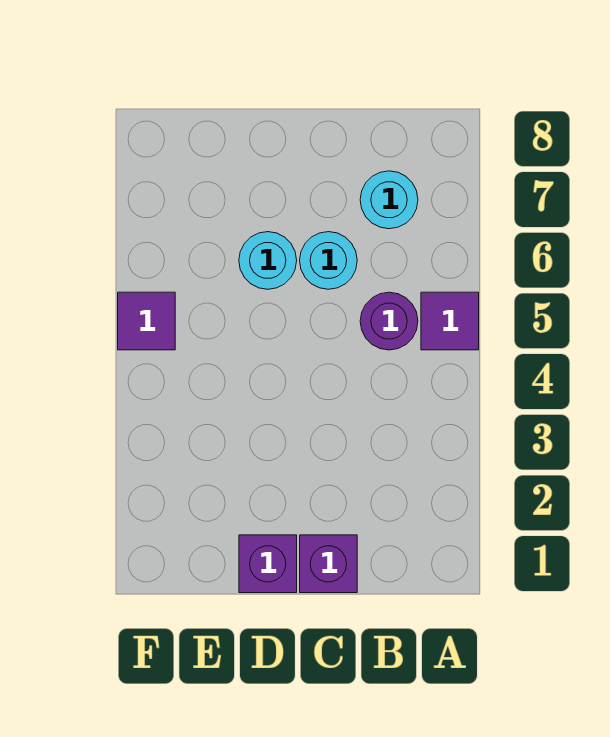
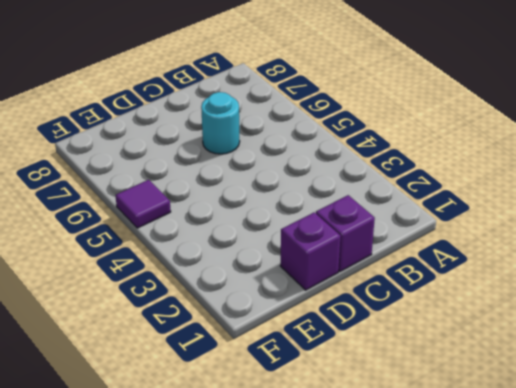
none -> purple tile A5 level 1
none -> purple round brick B5 level 1

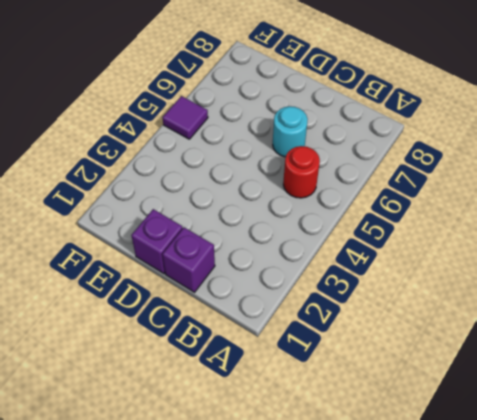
red round brick B5 level 1 -> purple round brick B5 level 1
none -> purple tile A5 level 1
none -> cyan round brick B7 level 1

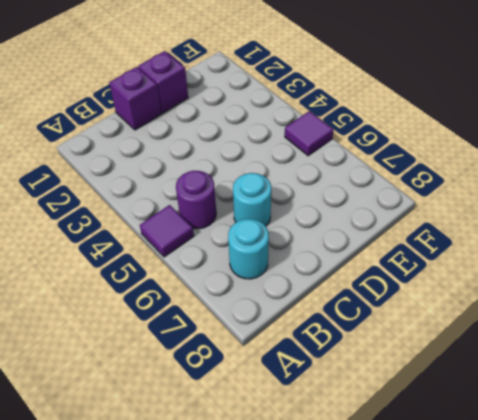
none -> cyan round brick D6 level 1

